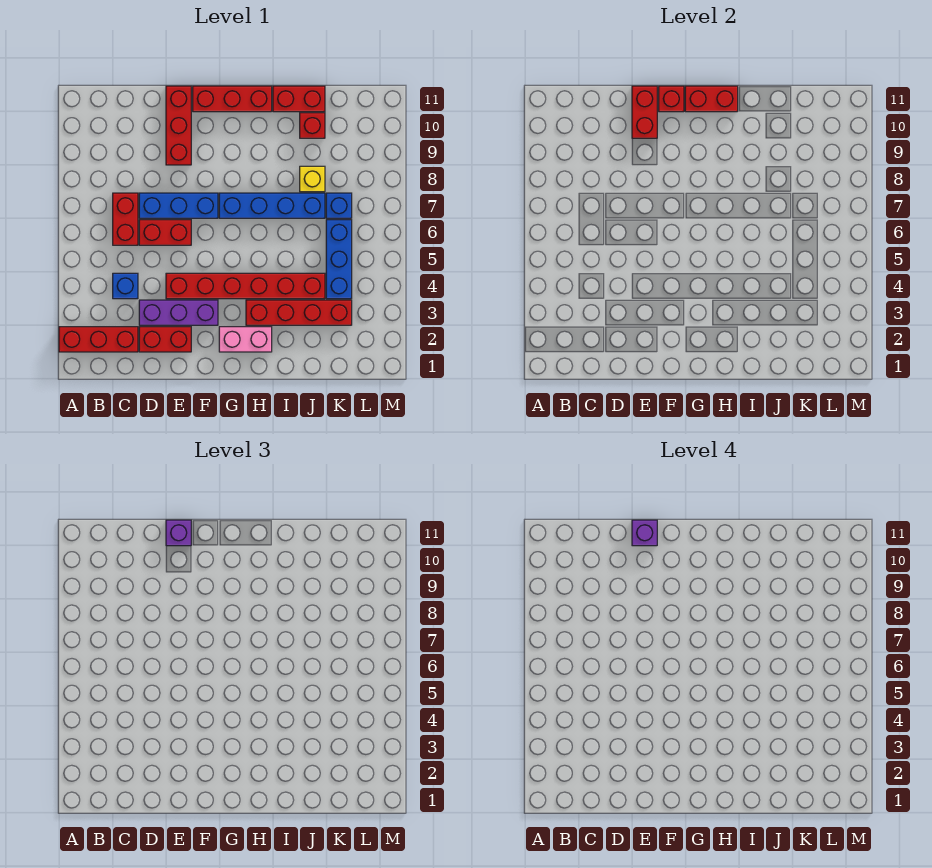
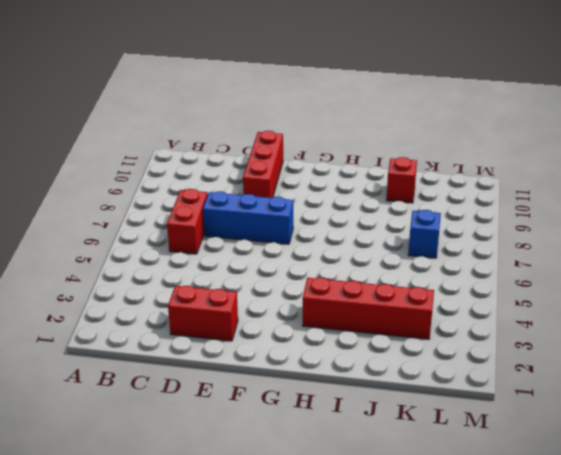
none -> red brick A2:C2 level 1
none -> blue brick C4 level 1
none -> purple brick D3:F3 level 1

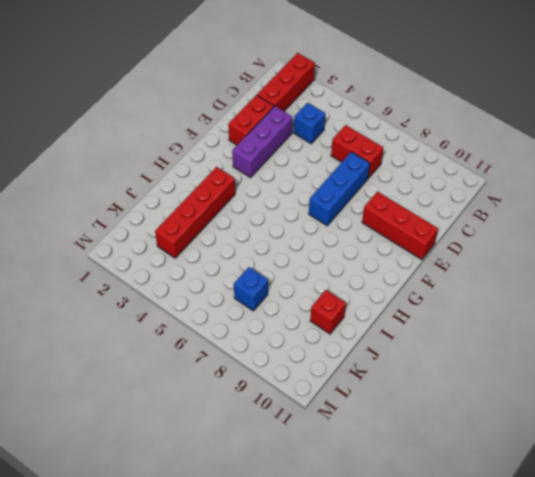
none -> red brick D6:E6 level 1
none -> red brick E4:J4 level 1
none -> red brick F11:H11 level 1

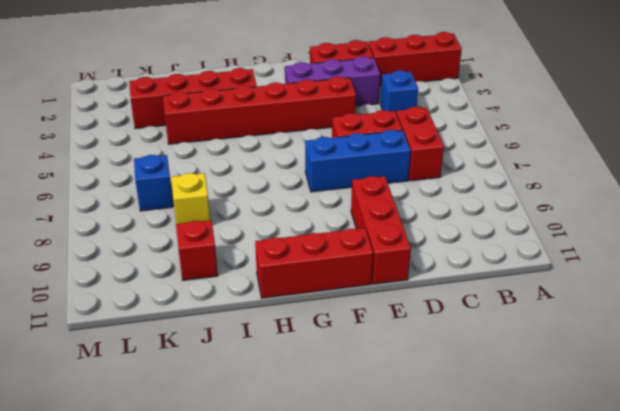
none -> pink brick G2:H2 level 1
none -> blue brick G7:J7 level 1
none -> red brick I11:J11 level 1

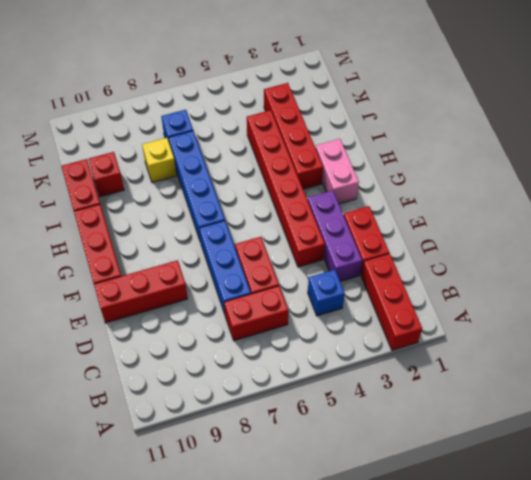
none -> blue brick K4:K6 level 1
none -> red brick E10:E11 level 2
none -> red brick F11 level 2

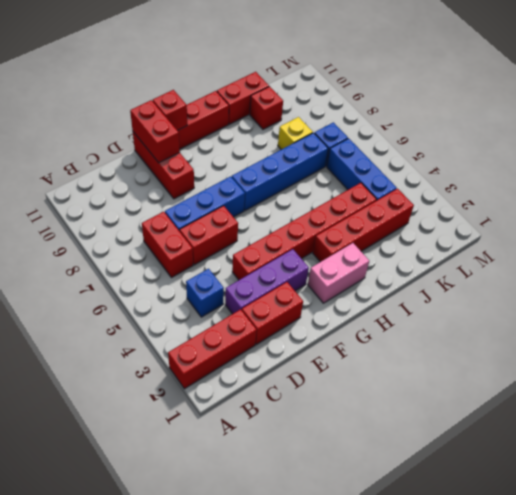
none -> red brick G11:H11 level 2
none -> purple brick E11 level 3
none -> purple brick E11 level 4

